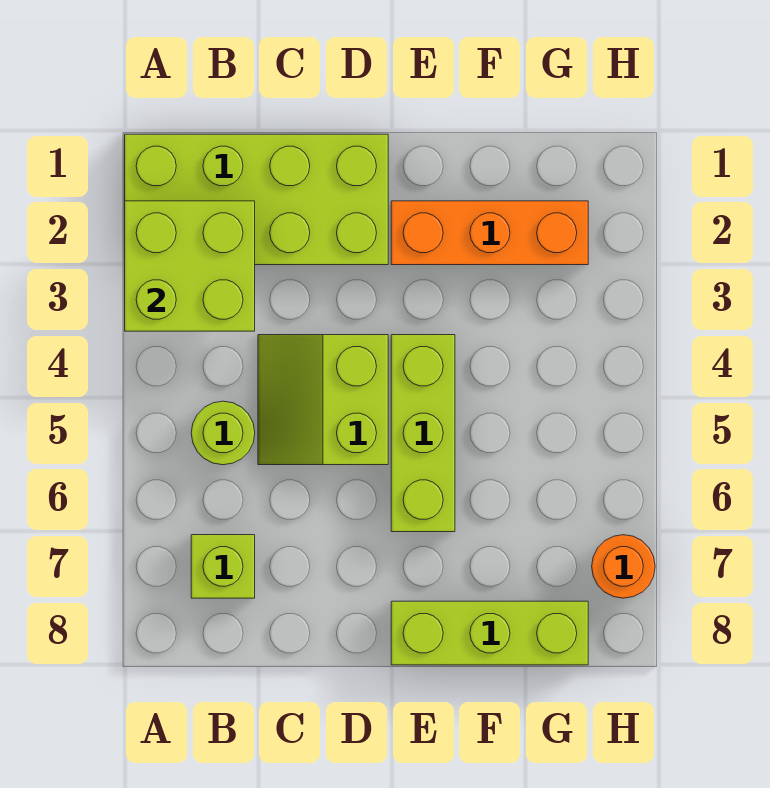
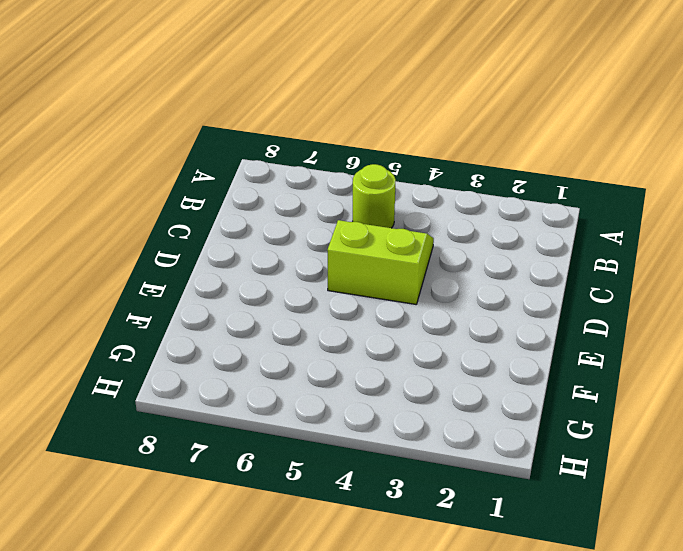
none -> lime brick A1:D2 level 1
none -> lime brick B7 level 1

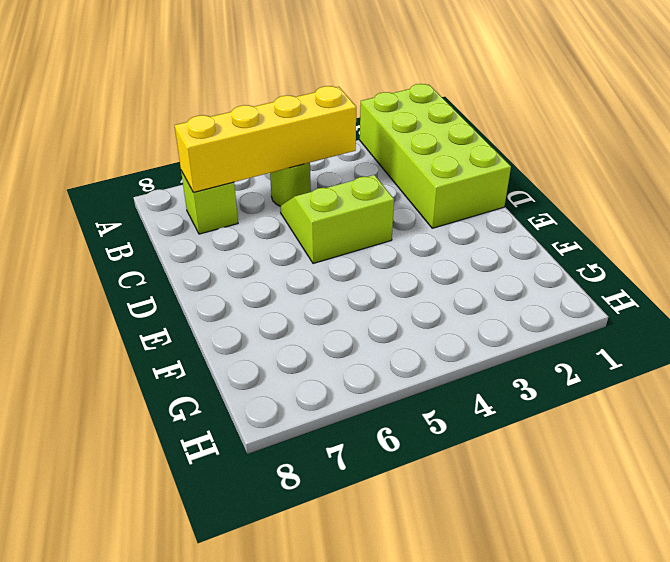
yellow brick B4:B7 level 2 -> none
none -> orange brick E2:G2 level 1
none -> lime brick E4:E6 level 1

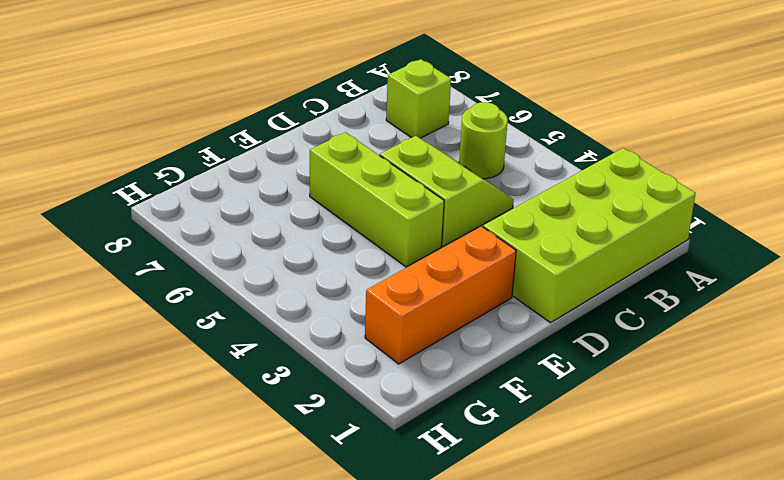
none -> lime brick E8:G8 level 1
none -> orange round brick H7 level 1

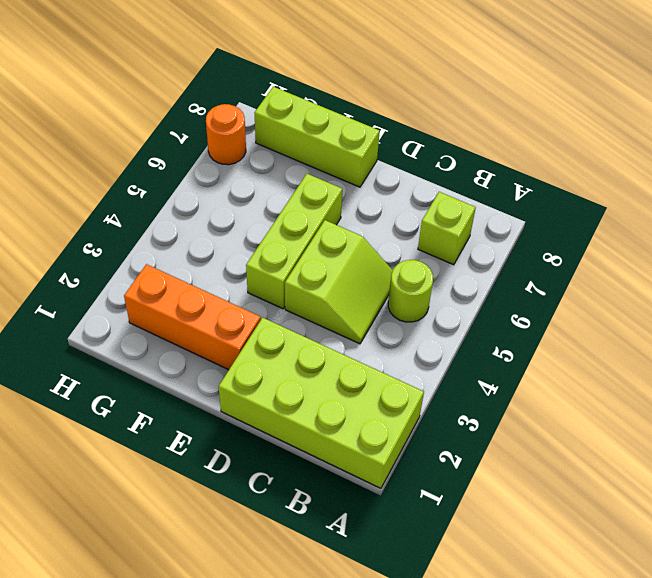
none -> lime brick A2:B3 level 2

